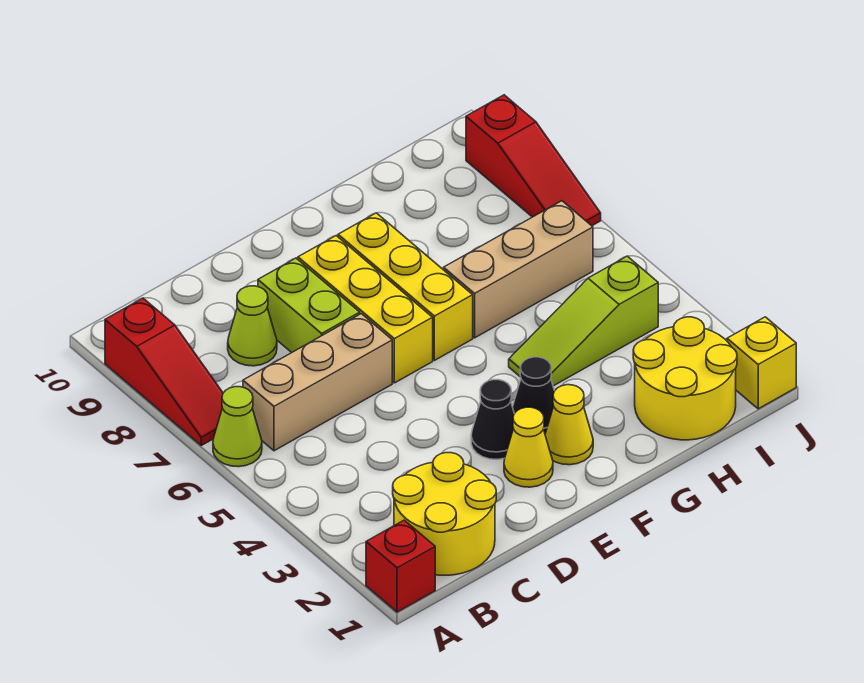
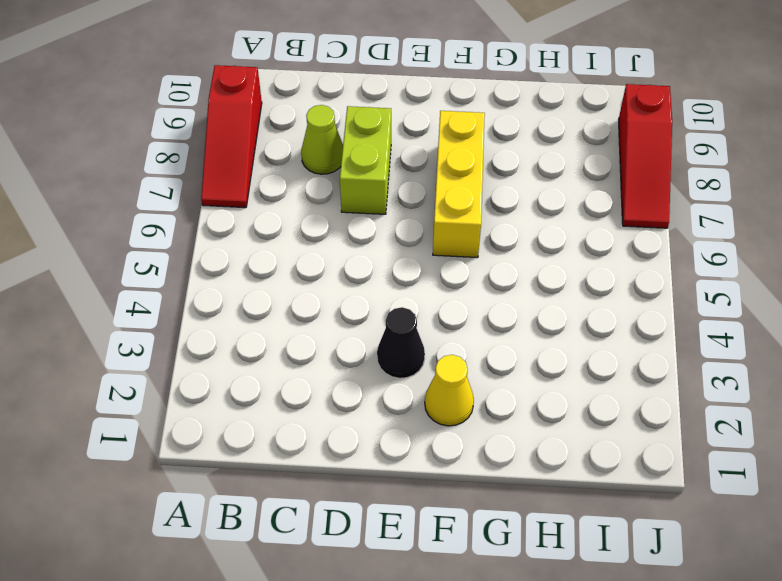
none -> red brick A1 level 1
none -> lime cone A6 level 1
none -> yellow round brick B1:C2 level 1

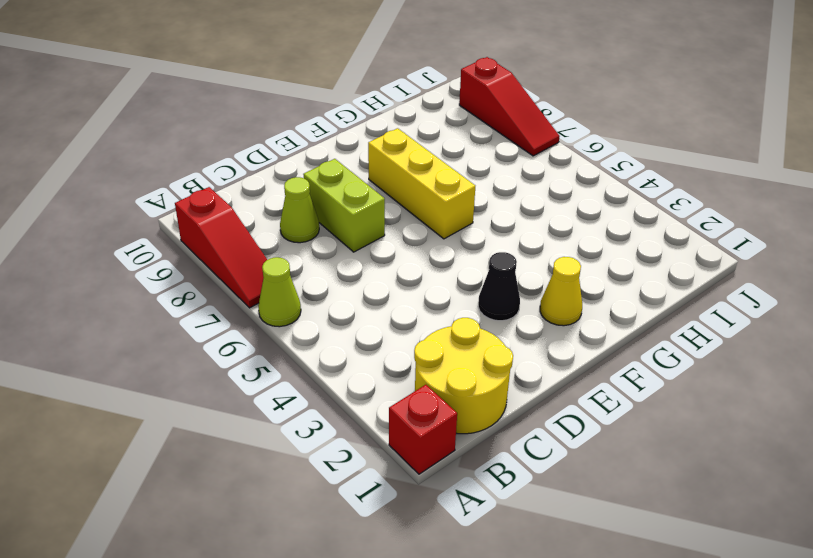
none -> tan brick B6:D6 level 1
none -> yellow cone E2 level 1
none -> yellow brick E6:E8 level 1

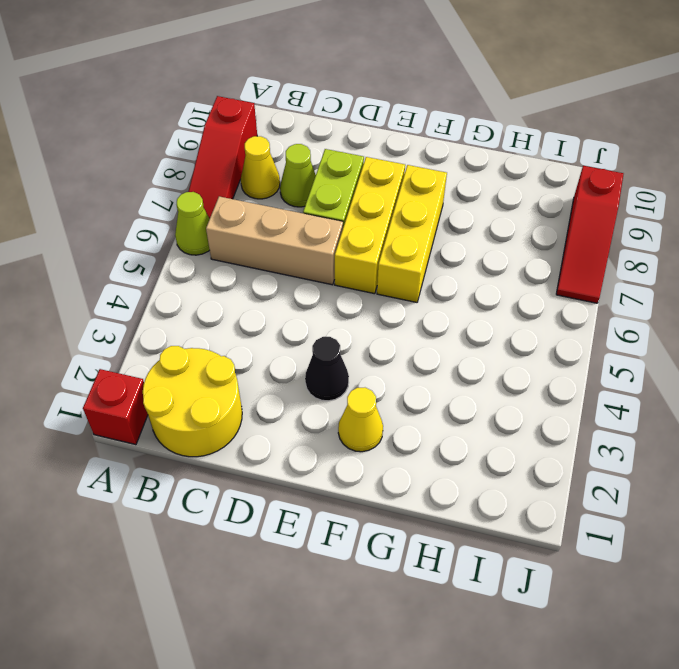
yellow cone B8 level 1 -> yellow cone E2 level 1
none -> black cone F3 level 1
none -> lime slope G4:I4 level 1 top I
none -> tan brick G6:I6 level 1

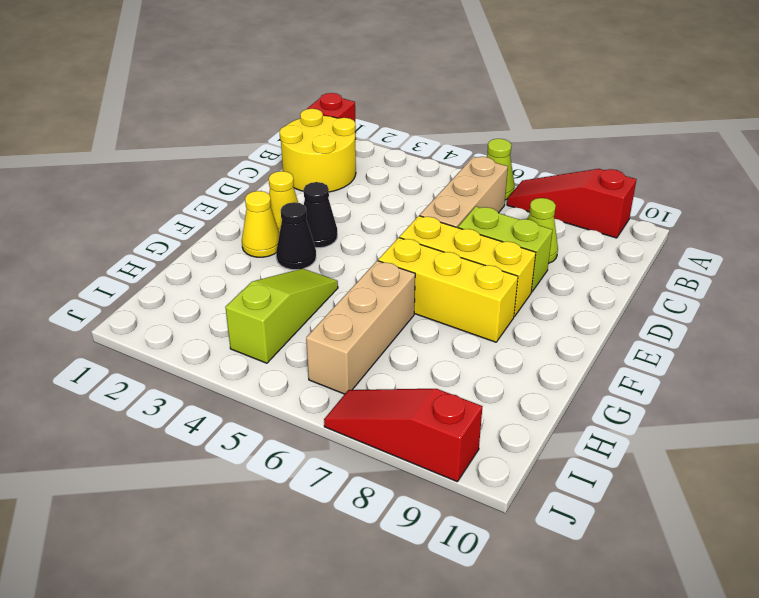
none -> yellow round brick H1:I2 level 1
none -> yellow brick J1 level 1

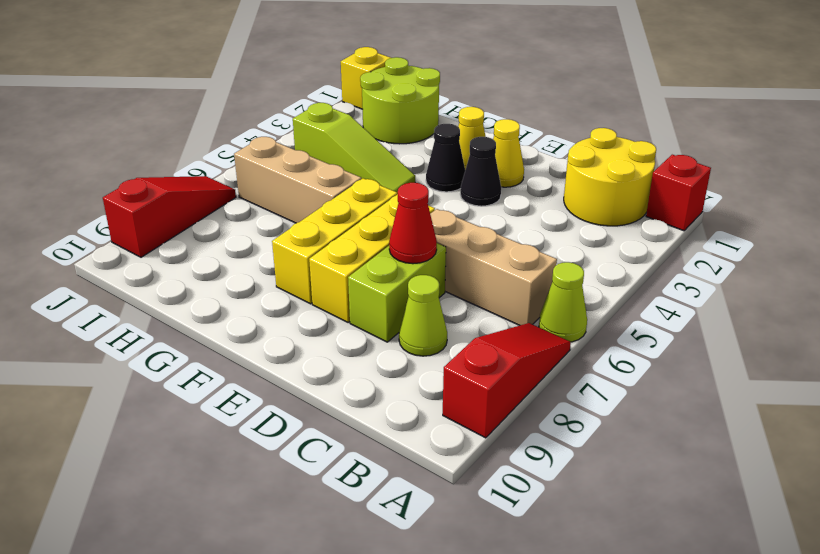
red cone D7 level 2 -> none
lime round brick H1:I2 level 1 -> yellow round brick H1:I2 level 1

